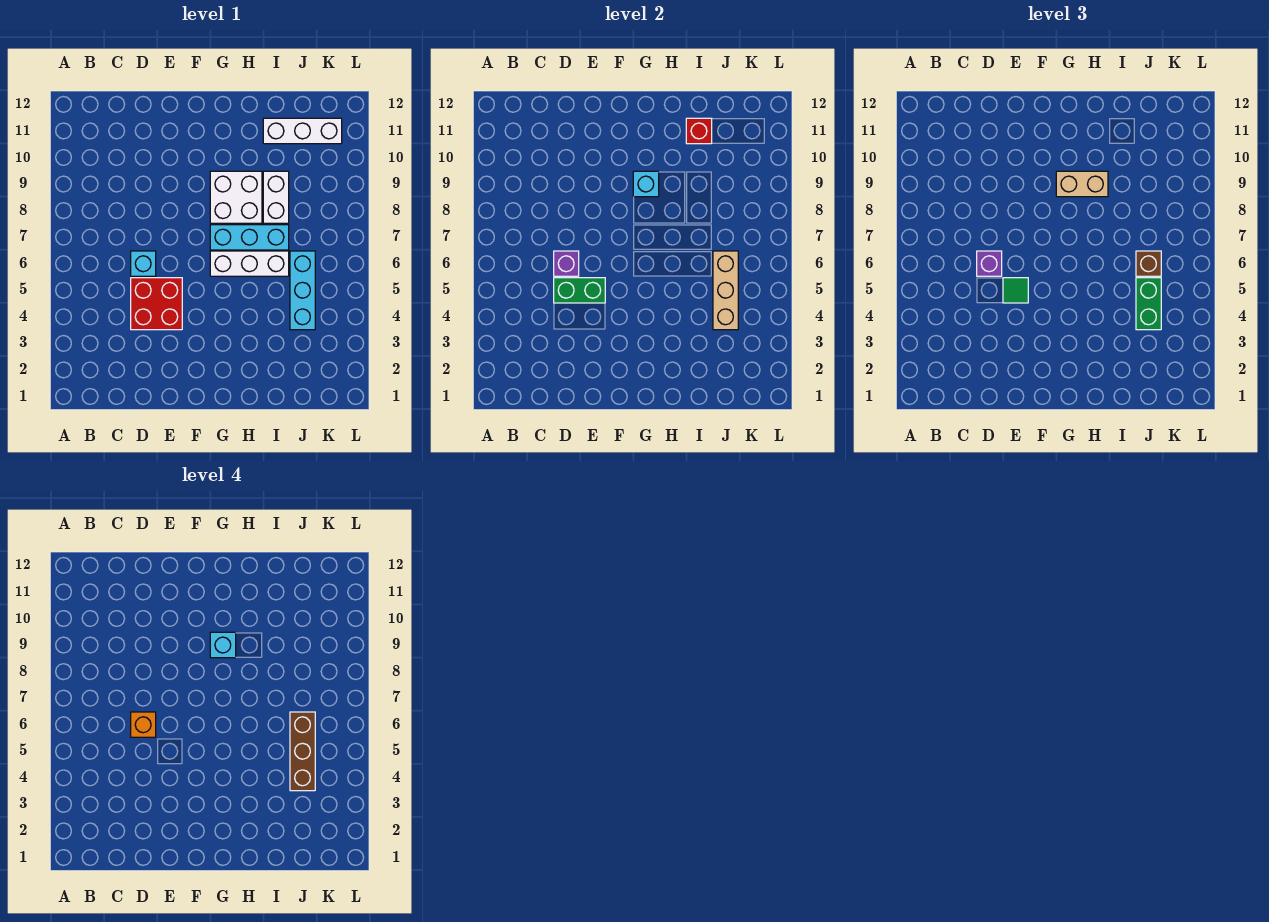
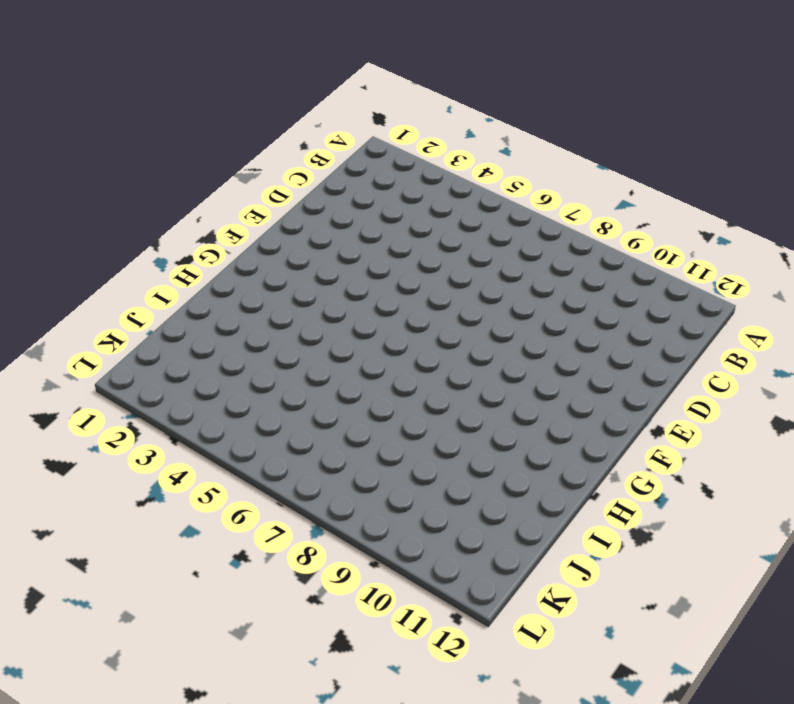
none -> red brick D4:E5 level 1
none -> cyan brick D6 level 1
none -> white brick G6:I6 level 1

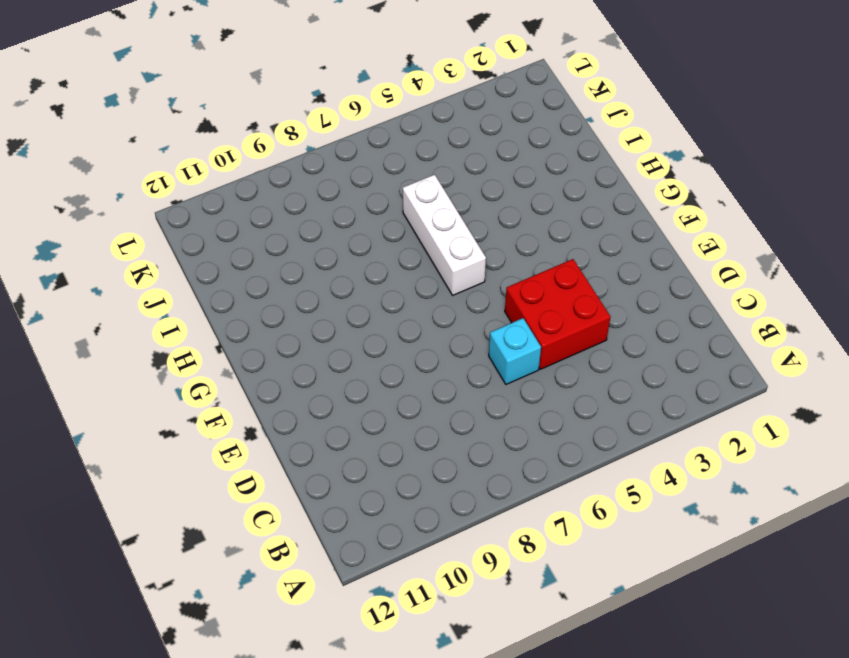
none -> cyan brick G7:I7 level 1
none -> white brick G8:H9 level 1
none -> white brick I8:I9 level 1

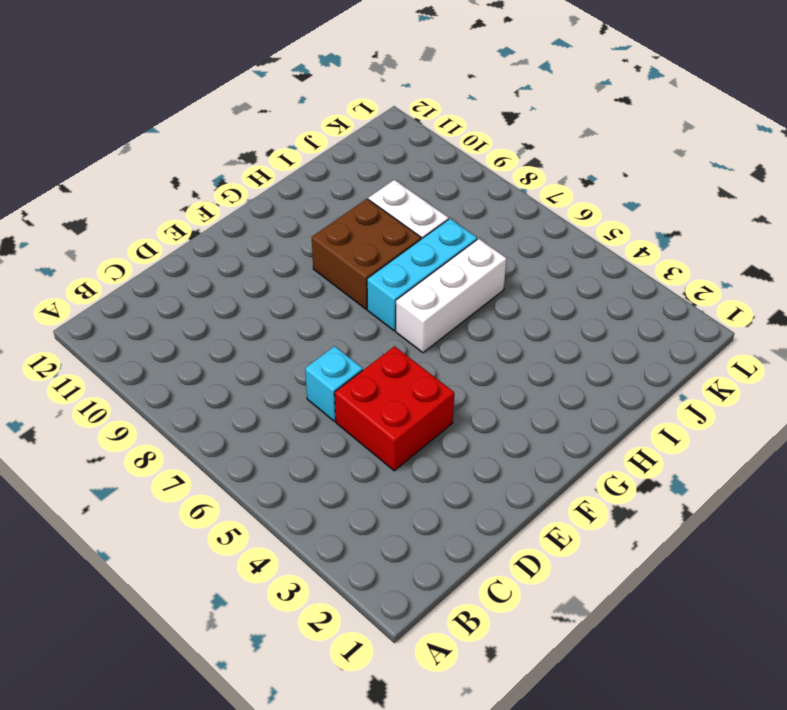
brown brick G8:H9 level 1 -> white brick G8:H9 level 1
none -> white brick I11:K11 level 1
none -> cyan brick J4:J6 level 1
none -> green brick D5:E5 level 2

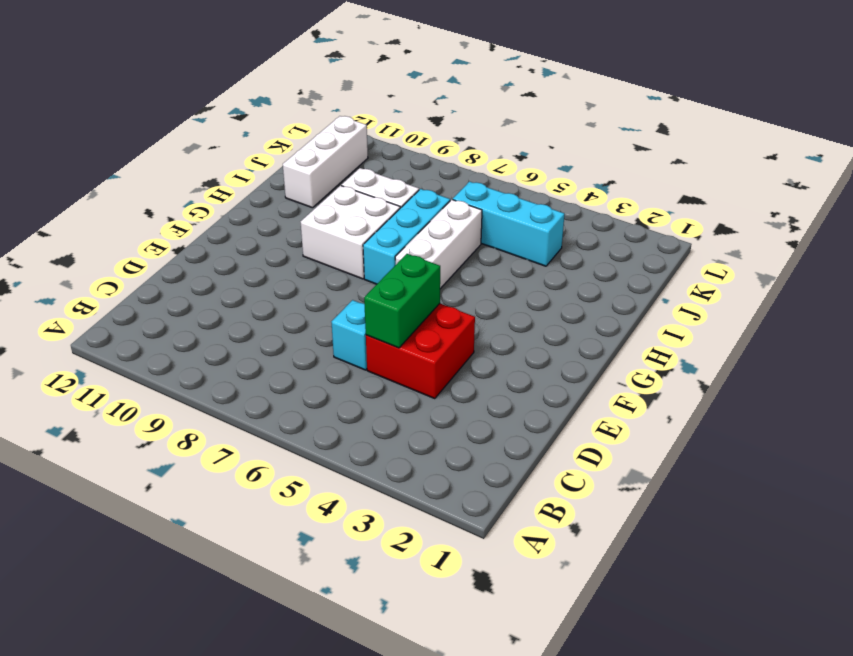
none -> purple brick D6 level 2
none -> cyan brick G9 level 2
none -> red brick I11 level 2

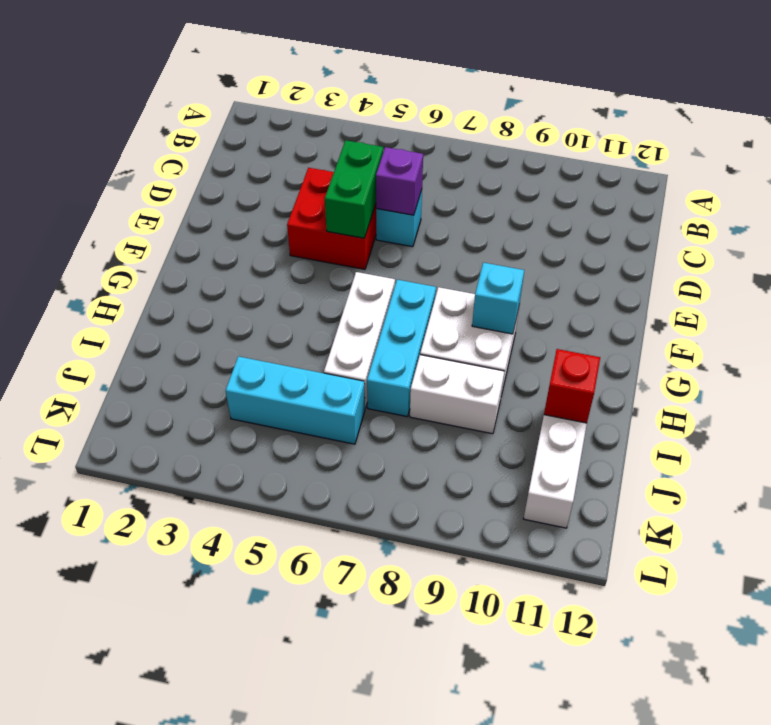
none -> tan brick J4:J6 level 2
none -> purple brick D6 level 3
none -> green tile E5 level 3

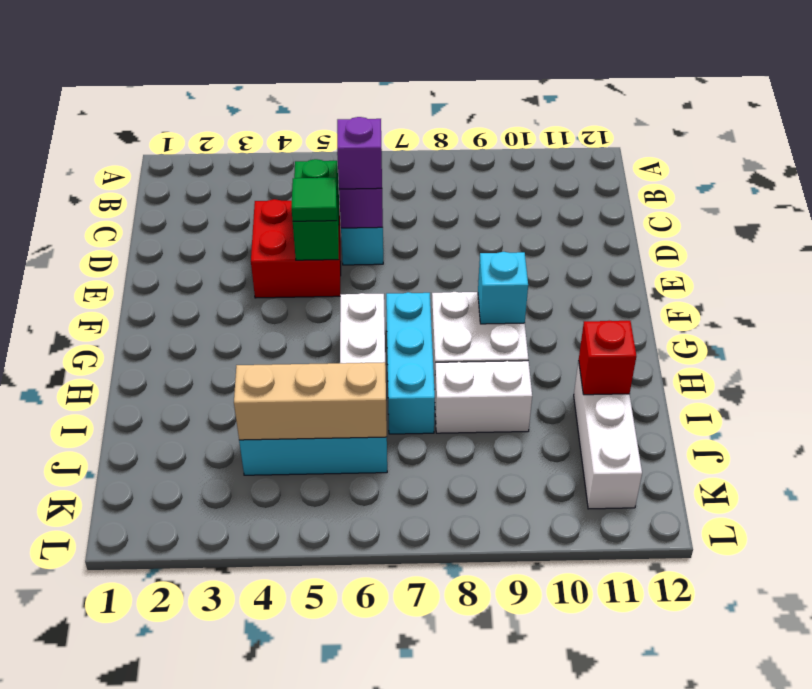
none -> tan brick G9:H9 level 3
none -> green brick J4:J5 level 3
none -> brown brick J6 level 3

